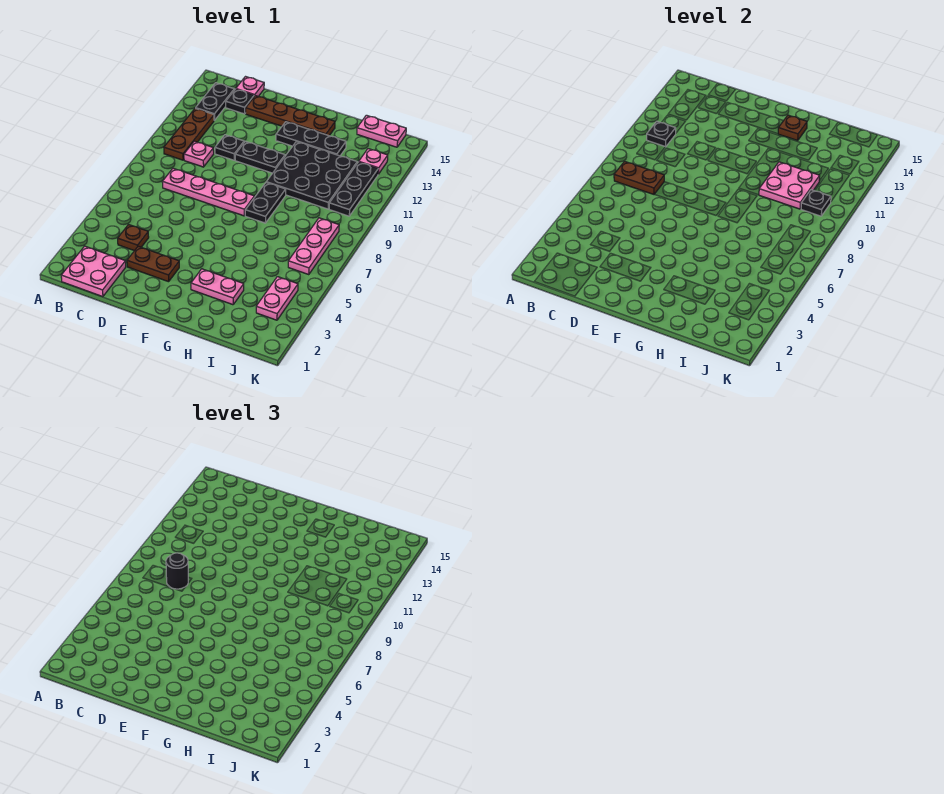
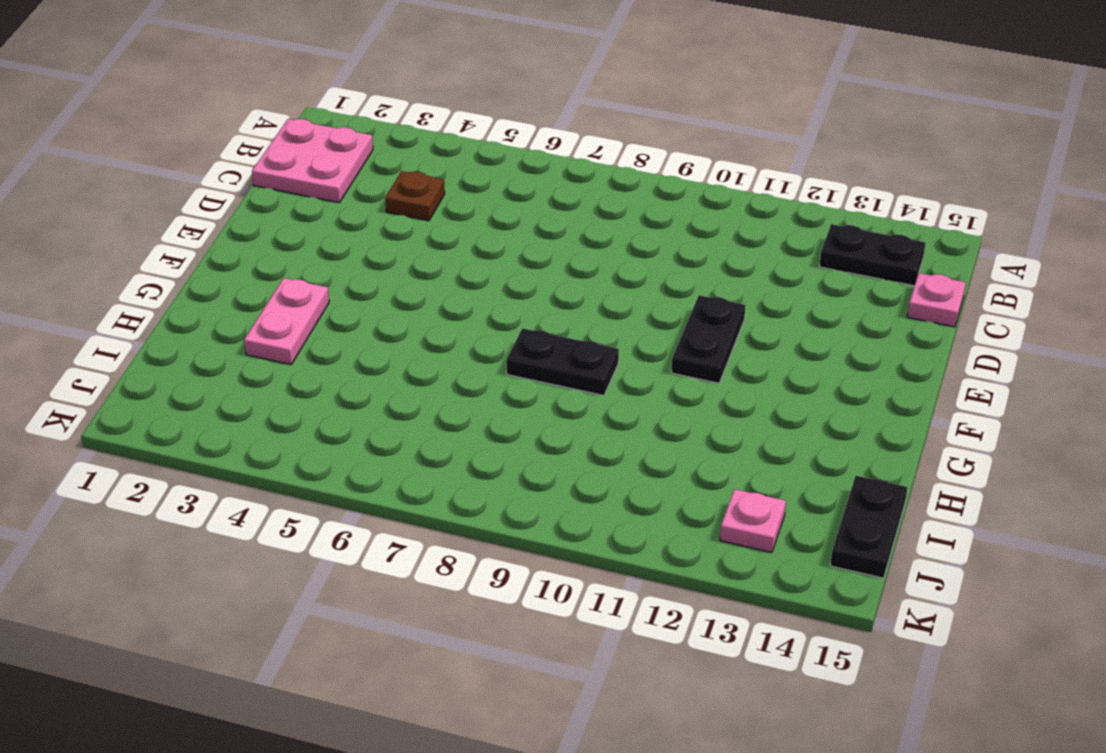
black plate I15:J15 level 1 -> pink plate I15:J15 level 1
none -> brown plate B10:B12 level 1
none -> pink plate C8:F8 level 1
none -> pink plate C10 level 1

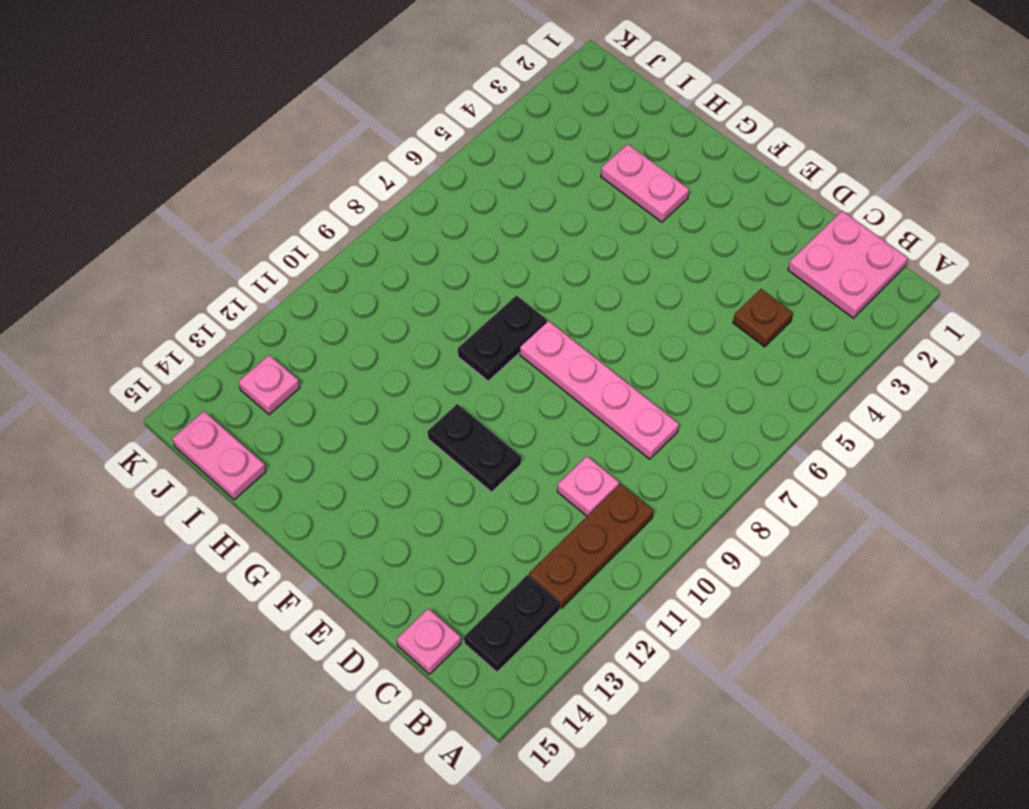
none -> black plate C14 level 1
none -> brown plate D3:E3 level 1
none -> black plate D11 level 1

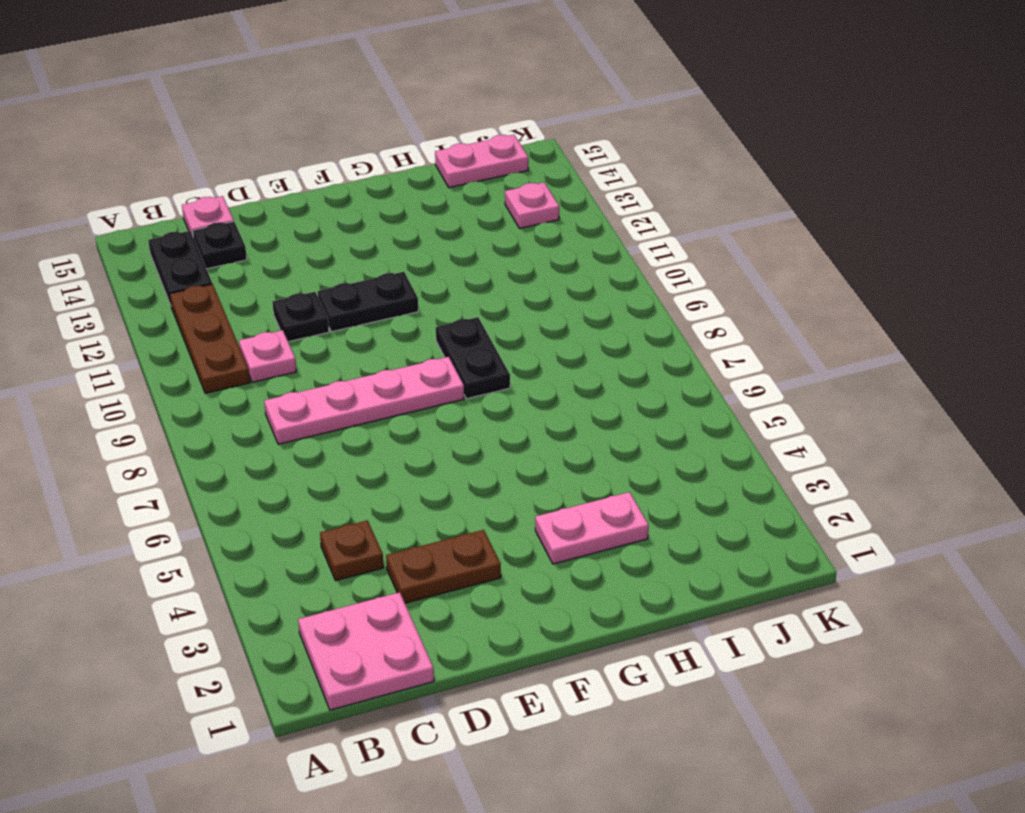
none -> brown plate D14:G14 level 1
none -> black plate F13:H13 level 1
none -> black plate G10:I12 level 1

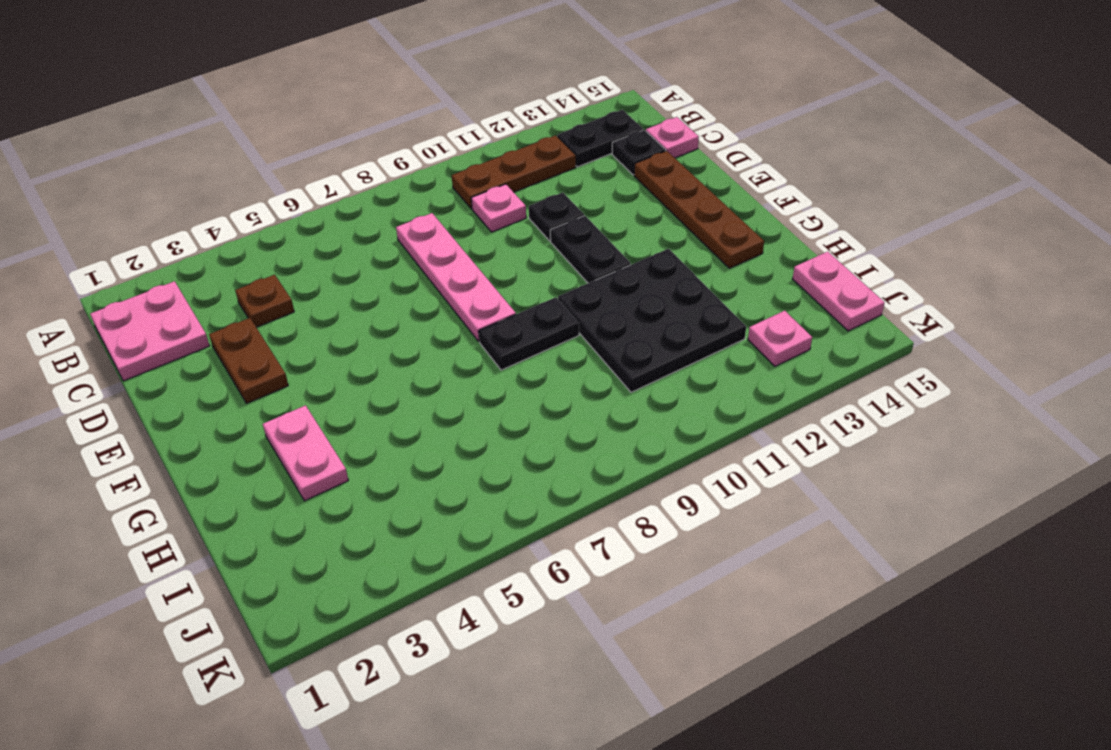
none -> black plate F13:H13 level 1
none -> pink plate J3:J4 level 1
none -> pink plate J6:J8 level 1

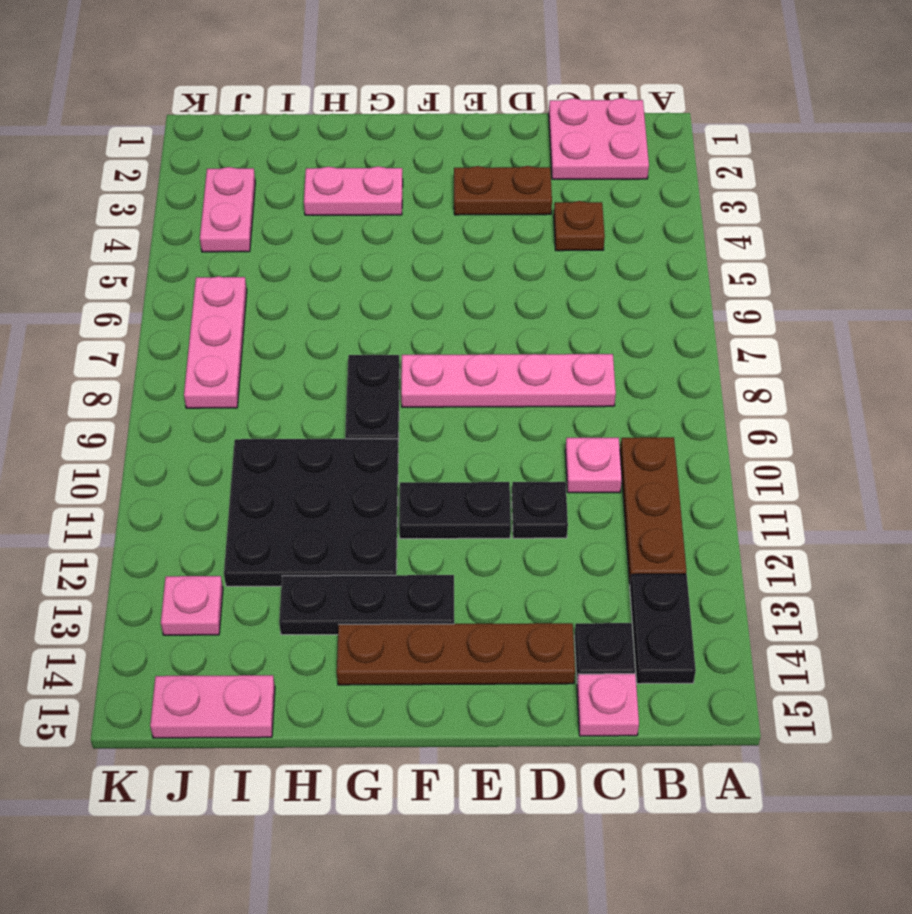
none -> black plate J10:J12 level 1
none -> brown plate B8:C8 level 2
none -> black plate B11 level 2

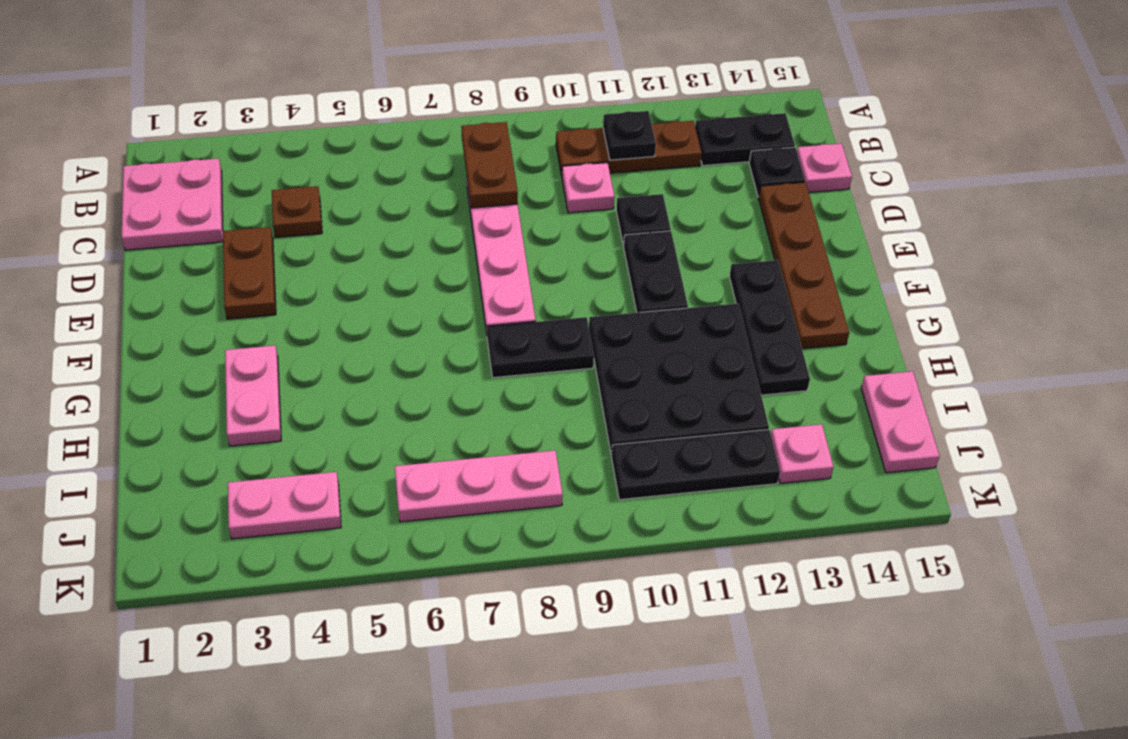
none -> brown plate G14 level 2
none -> pink plate H10:I11 level 2
none -> black plate J10 level 2

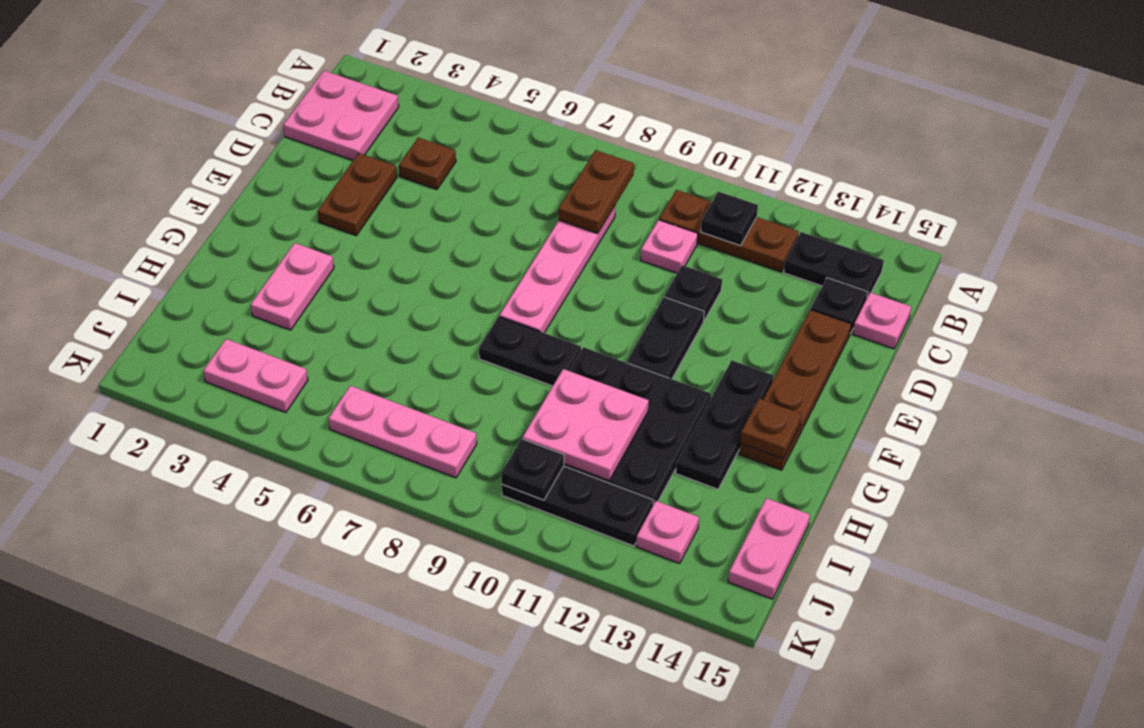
none -> black round brick C8 level 3

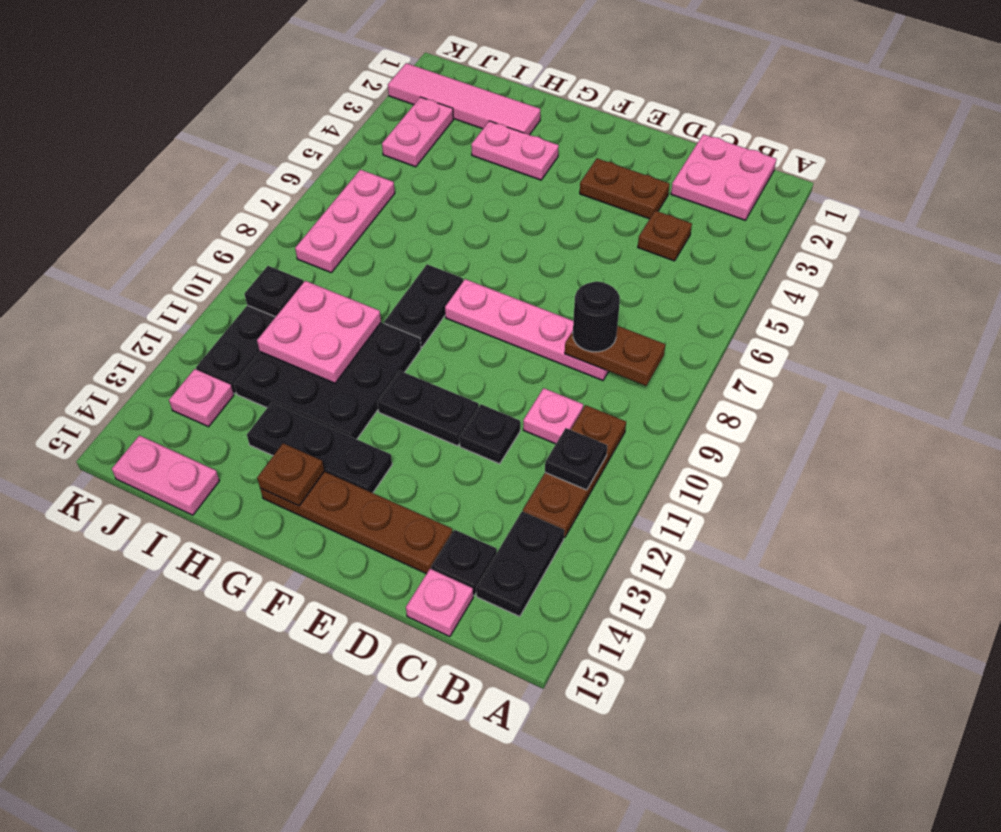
pink tile H2:K2 level 1 -> none

